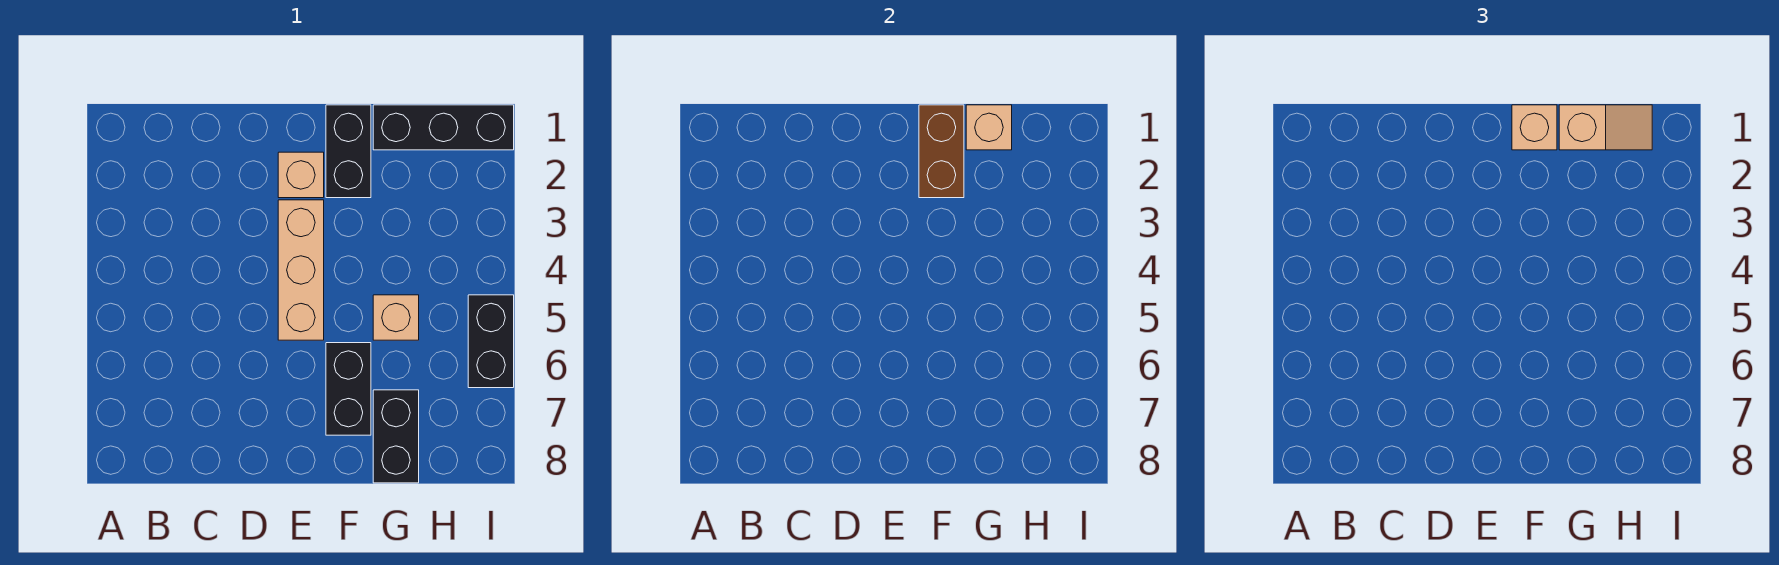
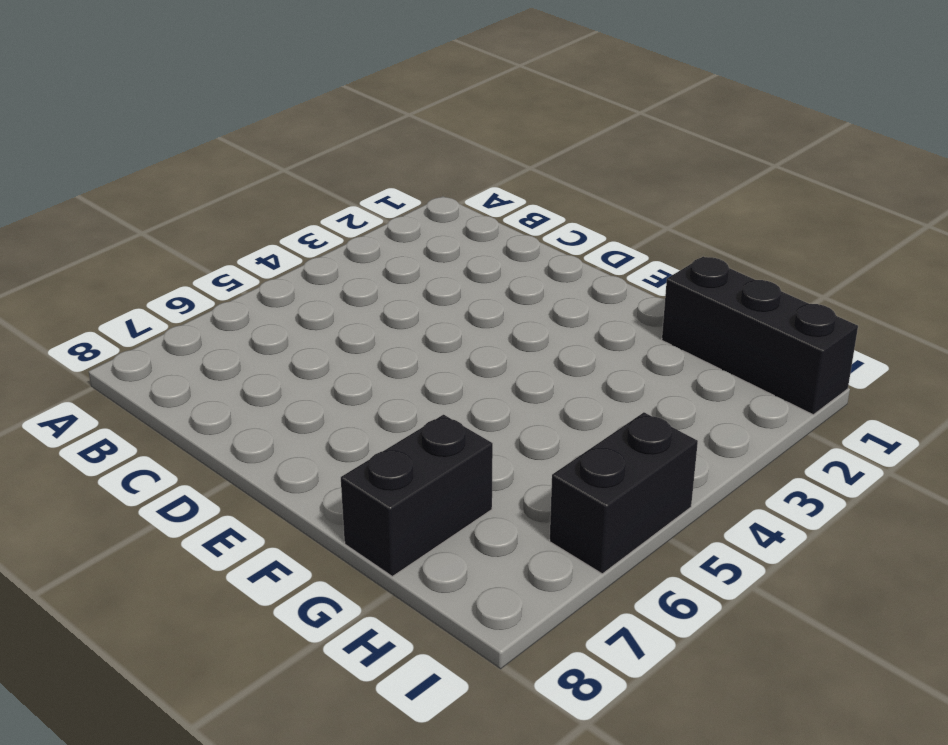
none -> tan brick E2 level 1
none -> tan brick E3:E5 level 1
none -> black brick F1:F2 level 1

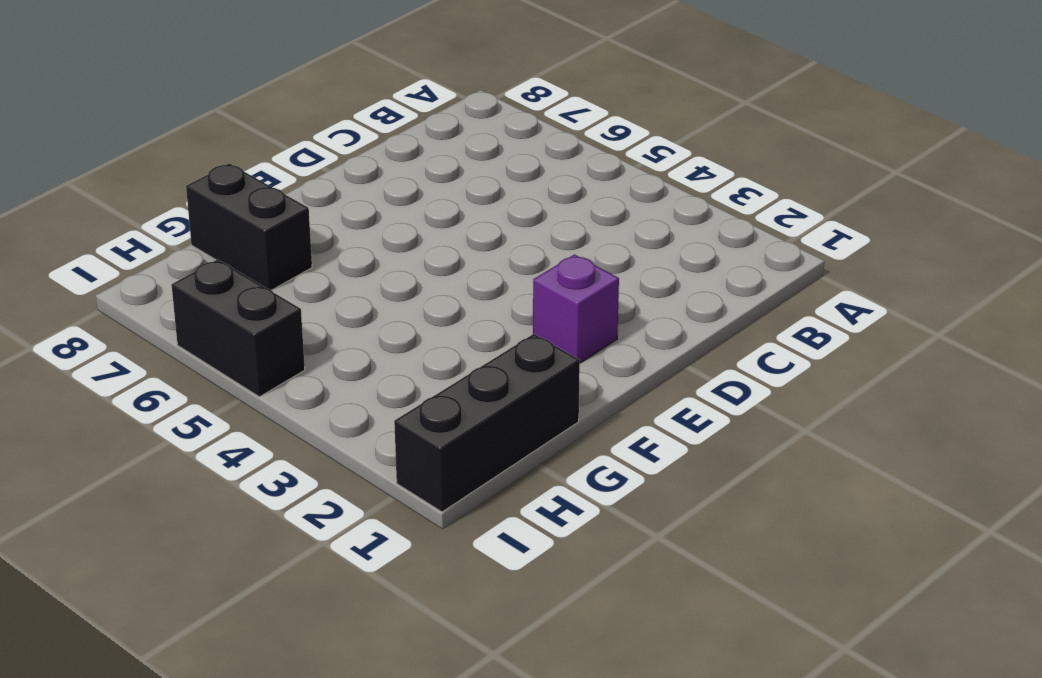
purple brick E2 level 1 -> tan brick E2 level 1
none -> tan brick E3:E5 level 1
none -> black brick F1:F2 level 1
none -> black brick F6:F7 level 1

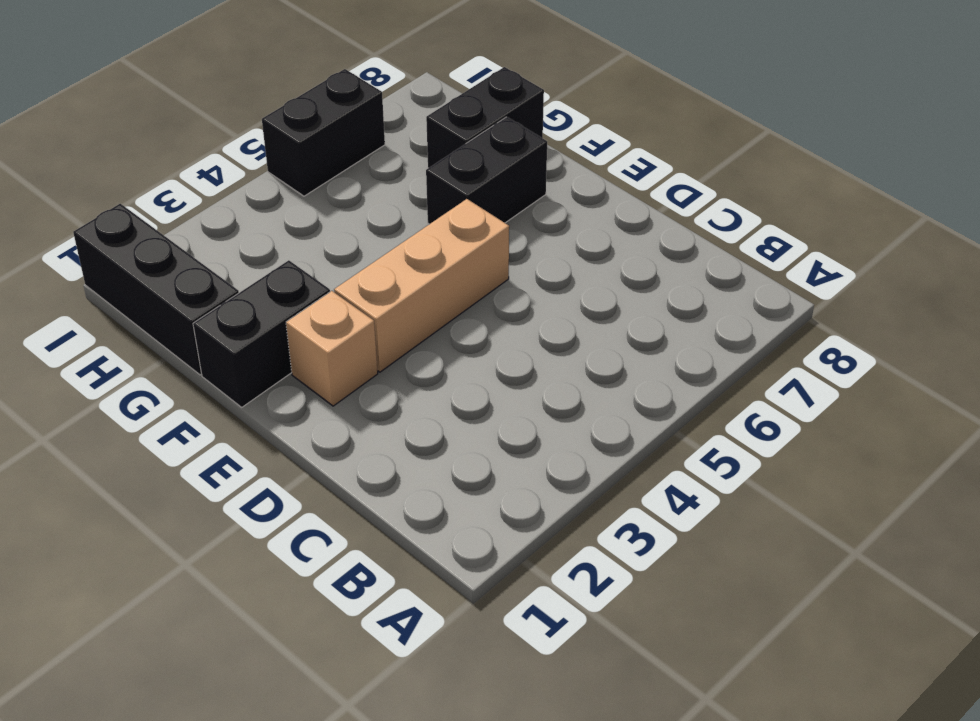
none -> tan brick G5 level 1
none -> brown brick F1:F2 level 2
none -> tan brick G1 level 2

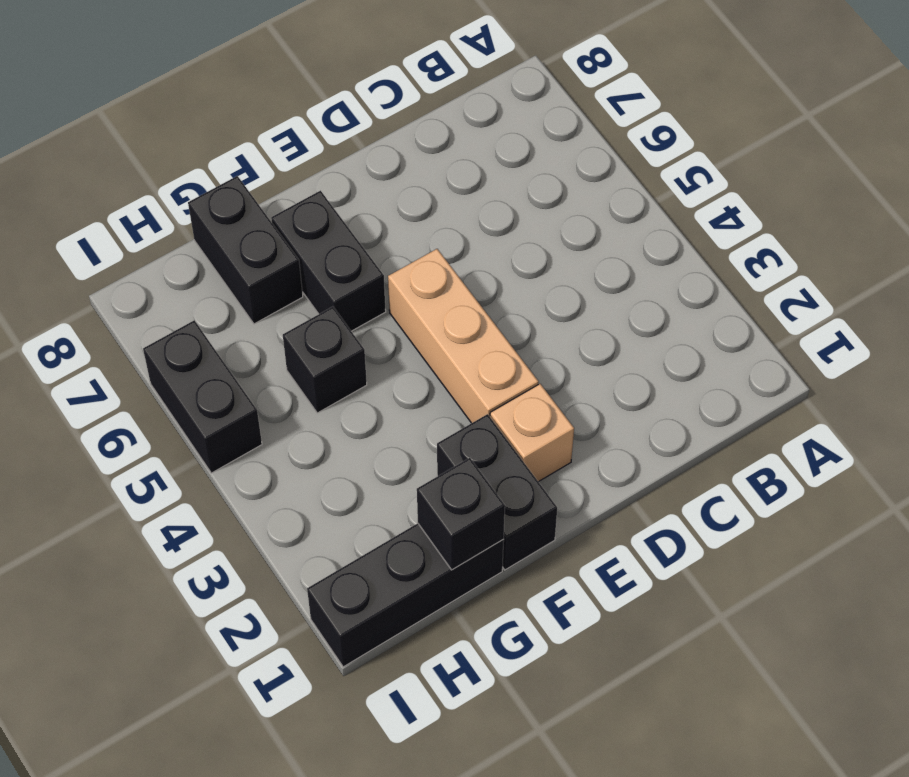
black brick G1 level 2 -> tan brick G1 level 2
black brick G5 level 1 -> tan brick G5 level 1
none -> brown brick F1:F2 level 2
none -> tan brick F1 level 3
none -> tan slope G1:H1 level 3 top G

